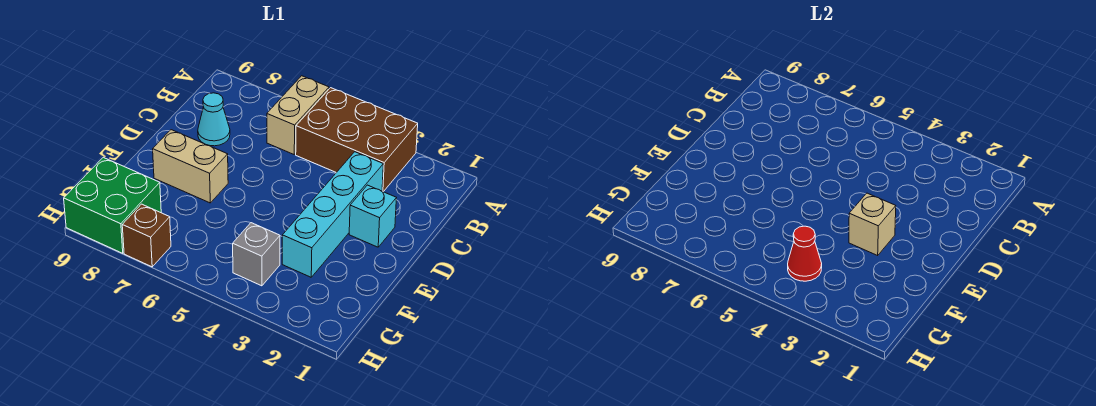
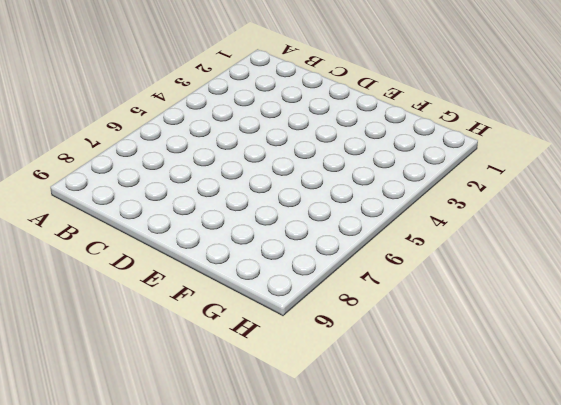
none -> brown brick A3:B5 level 1
none -> tan brick A6:B6 level 1

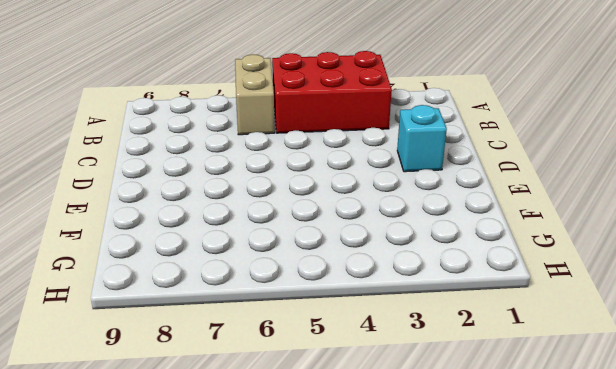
red brick A3:B5 level 1 -> brown brick A3:B5 level 1
none -> cyan brick C3:F3 level 1
none -> cyan cone C8 level 1

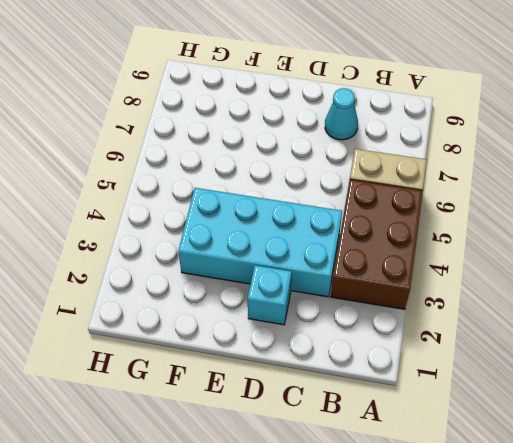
cyan brick C3:F4 level 1 -> cyan brick C3:F3 level 1
none -> tan brick E7:E8 level 1
none -> grey brick G4 level 1

